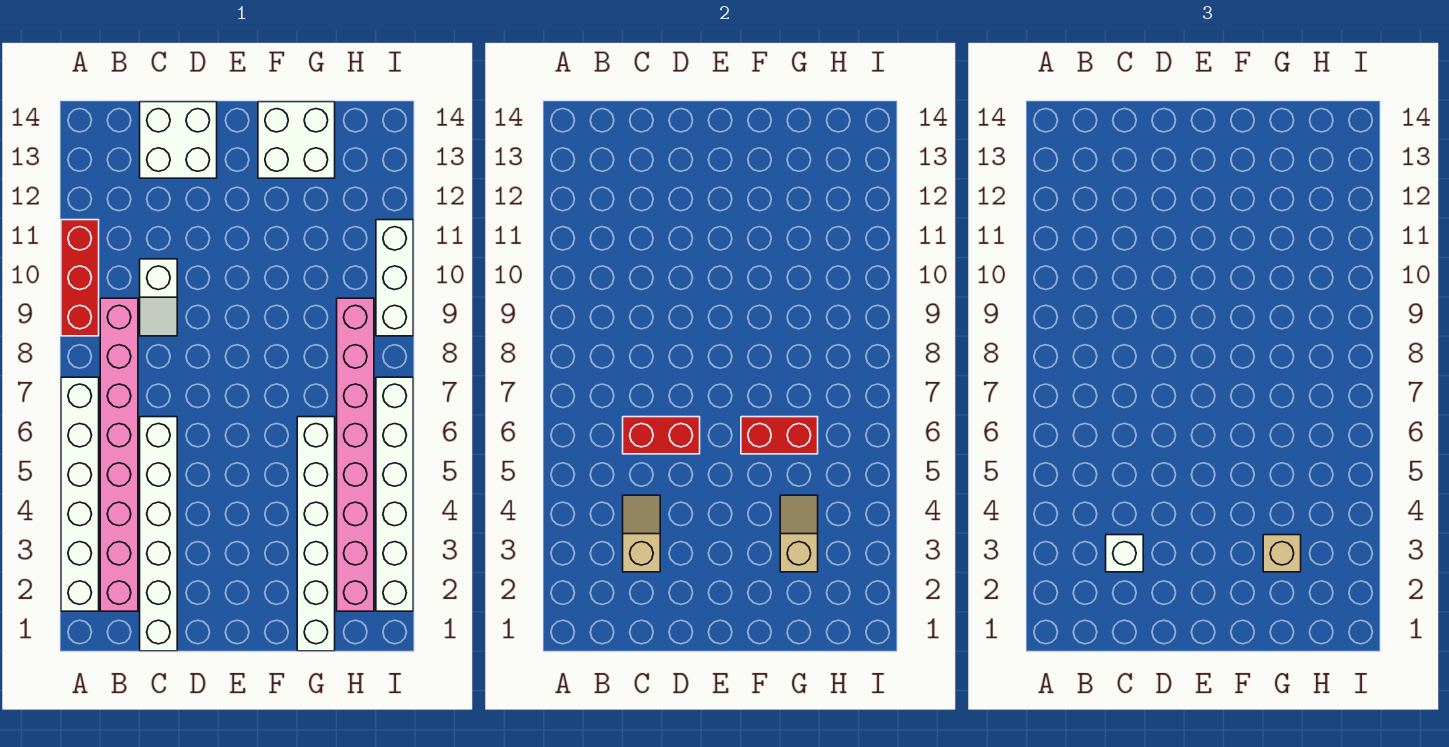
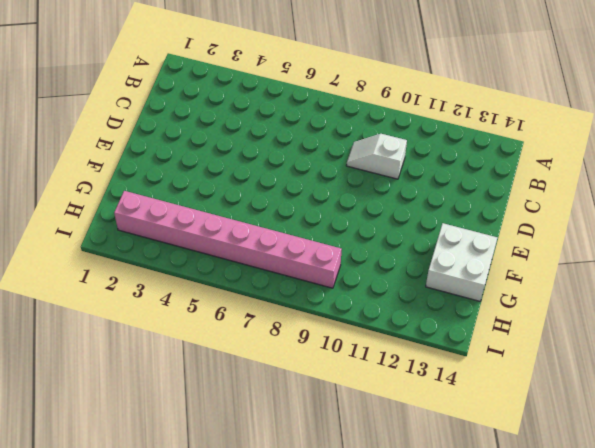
none -> white brick A2:A7 level 1
none -> red brick A9:A11 level 1
none -> pink brick B2:B9 level 1

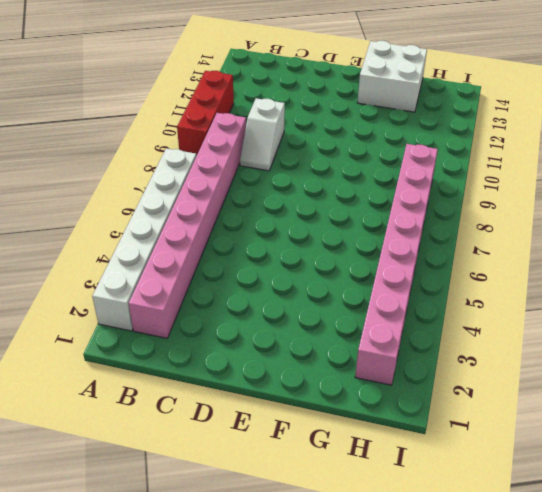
none -> white brick C1:C6 level 1
none -> white brick C13:D14 level 1
none -> white brick G1:G6 level 1

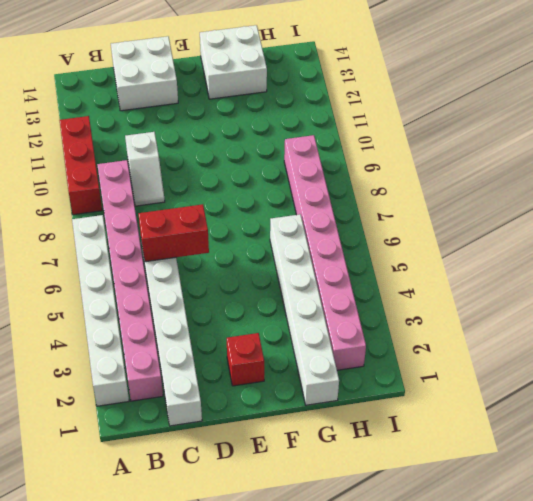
red brick E2 level 1 -> none
none -> white brick I2:I7 level 1
none -> white brick I9:I11 level 1
none -> tan slope C3:C4 level 2 top 3

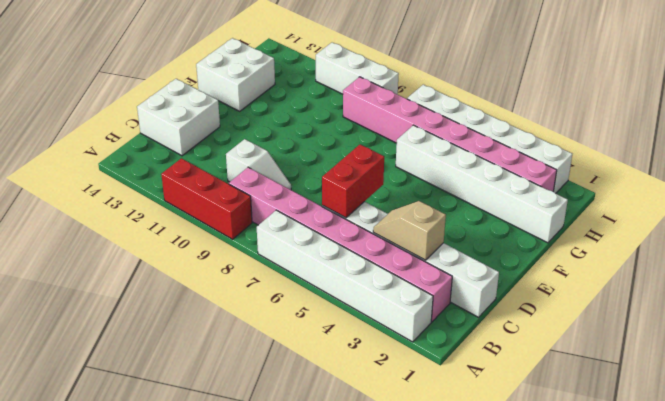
none -> red brick F6:G6 level 2
none -> tan slope G3:G4 level 2 top 3
none -> white brick C3 level 3

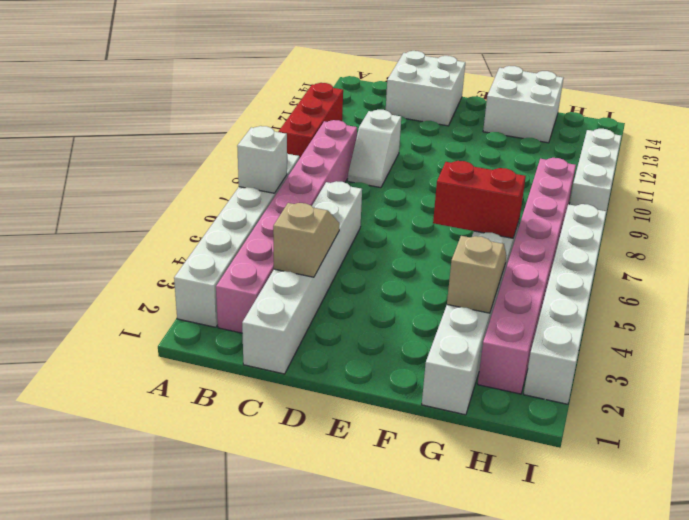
white brick A6 level 2 -> white brick C3 level 3
none -> red brick C6:D6 level 2
none -> tan brick G3 level 3

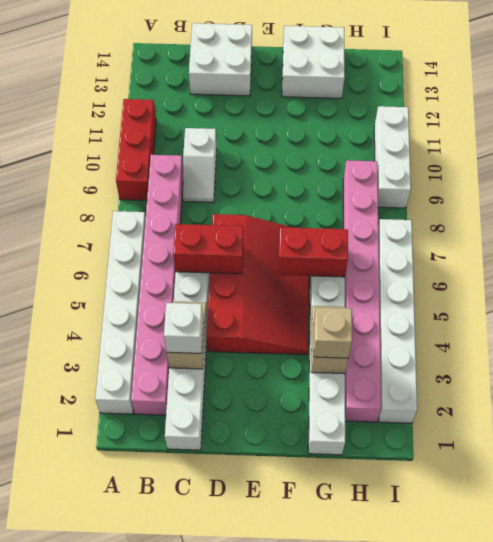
red slope D4:F7 level 1 top D -> none

